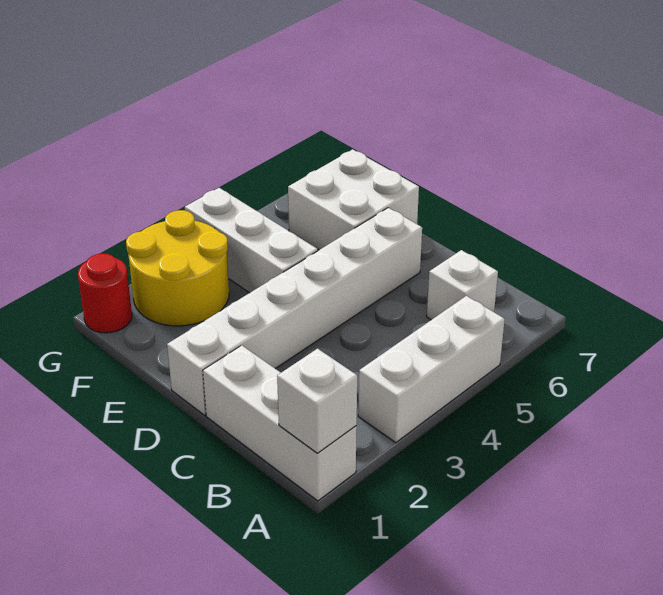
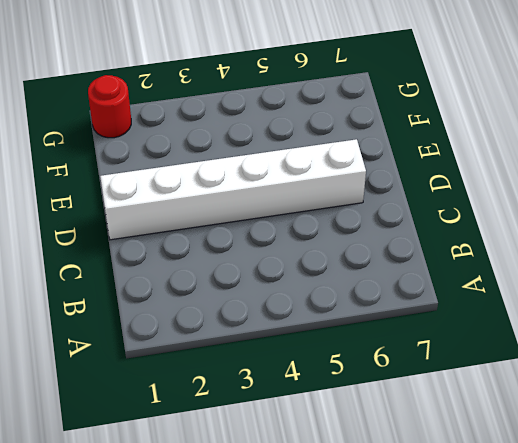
none -> white brick A1:C1 level 1
none -> white brick A3:A5 level 1

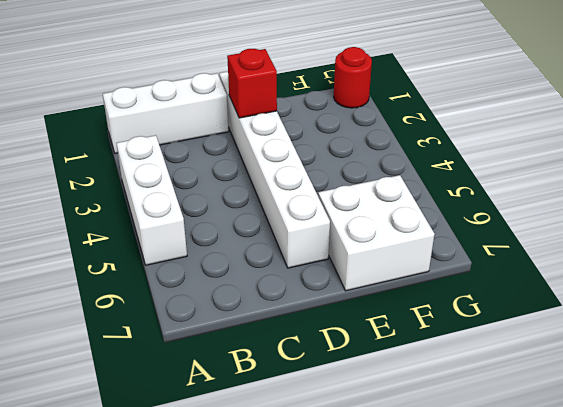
red brick D2 level 2 -> none
none -> white brick B6 level 1
none -> white brick E4:G4 level 1

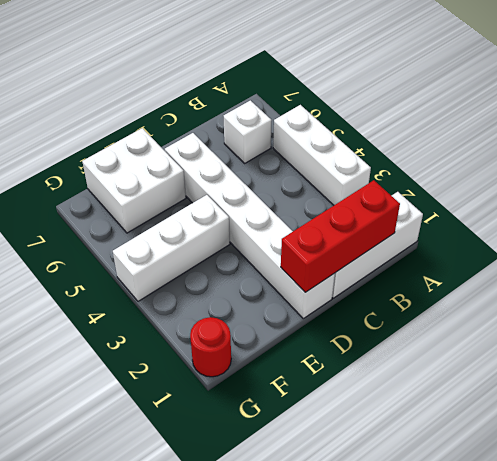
red brick B1:D1 level 2 -> none
none -> yellow round brick F2:G3 level 1
none -> white brick A1 level 2

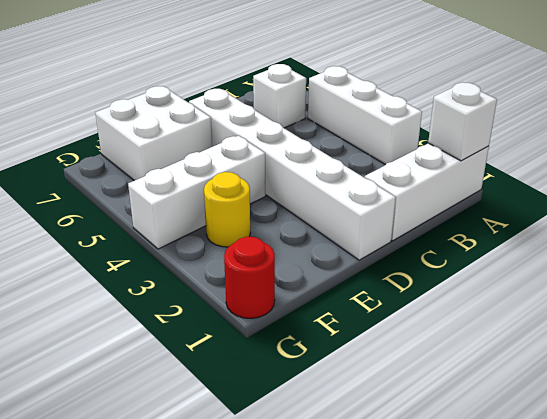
yellow round brick F3 level 1 -> yellow round brick F2:G3 level 1

